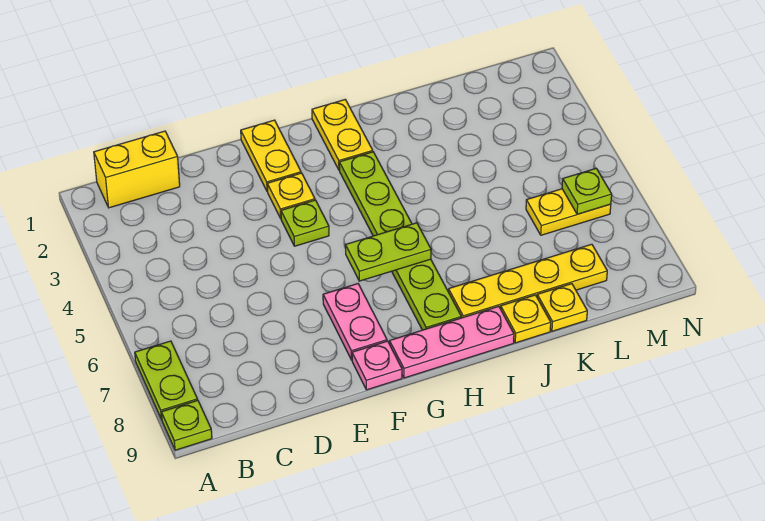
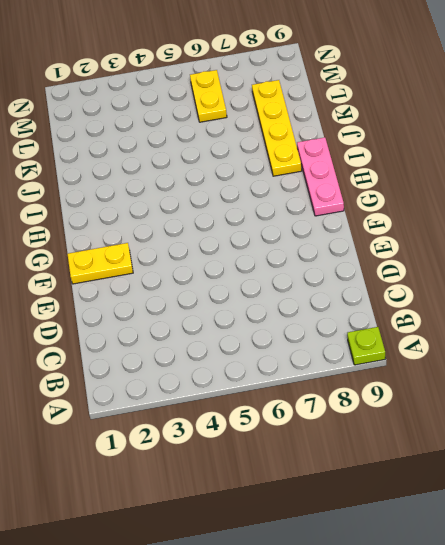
none -> lime plate A7:A8 level 1
none -> yellow brick B1:C1 level 1
none -> yellow plate F3 level 1

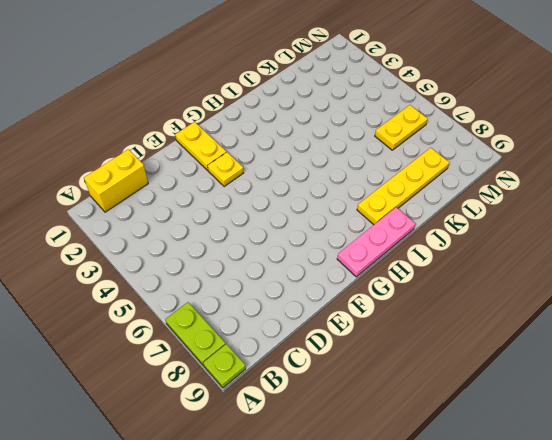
none -> lime plate F4 level 1
none -> pink plate F7:F8 level 1
none -> pink plate F9 level 1

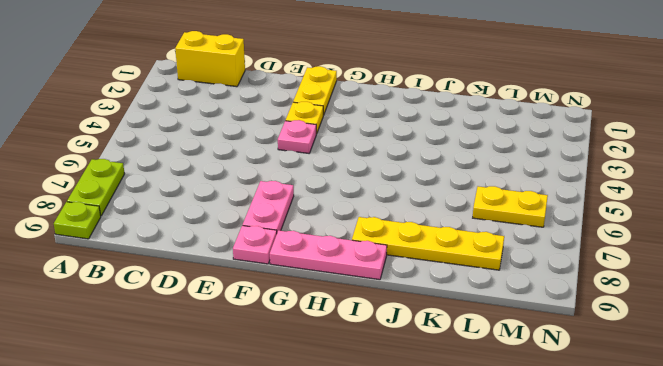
pink plate F4 level 1 -> lime plate F4 level 1
none -> yellow plate H1:H2 level 1
none -> lime plate H3:H8 level 1
none -> yellow plate J9 level 1

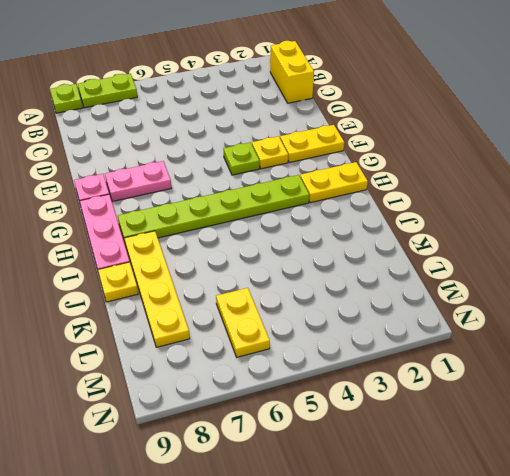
none -> yellow plate K9 level 1
none -> lime plate G6:H6 level 2
none -> lime plate M6 level 2

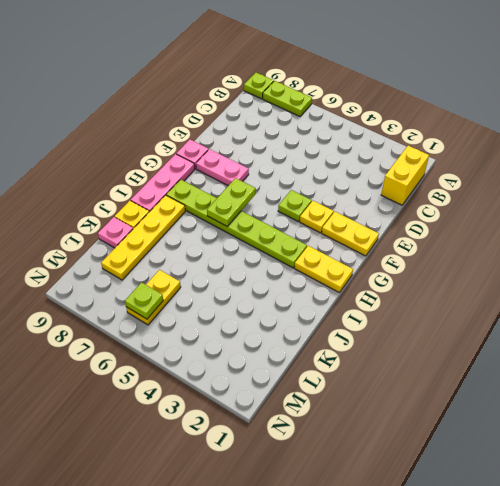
pink plate K9 level 1 -> yellow plate K9 level 1

